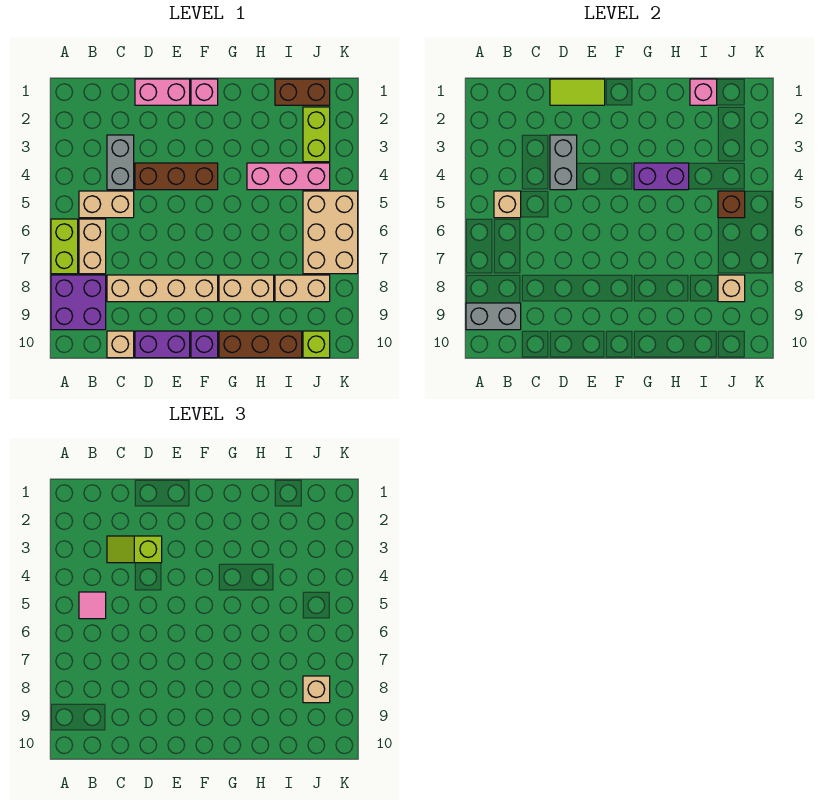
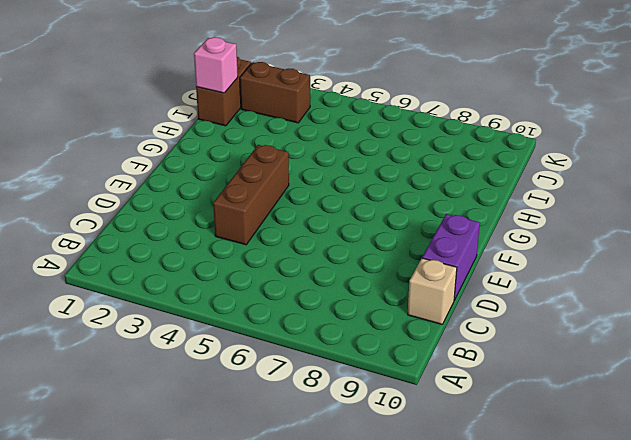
brown brick J2:J3 level 1 -> lime brick J2:J3 level 1
none -> lime brick A6:A7 level 1
none -> purple brick A8:B9 level 1
none -> tan brick B5:C5 level 1
none -> tan brick B6:B7 level 1

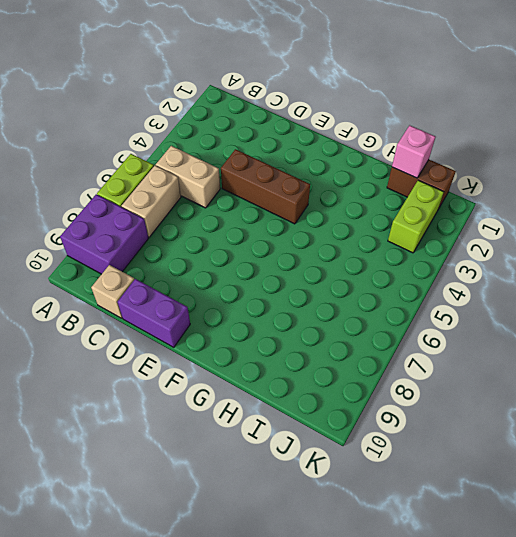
none -> grey brick C3:C4 level 1
none -> tan brick C8:F8 level 1
none -> pink brick D1:E1 level 1
none -> pink brick F1 level 1

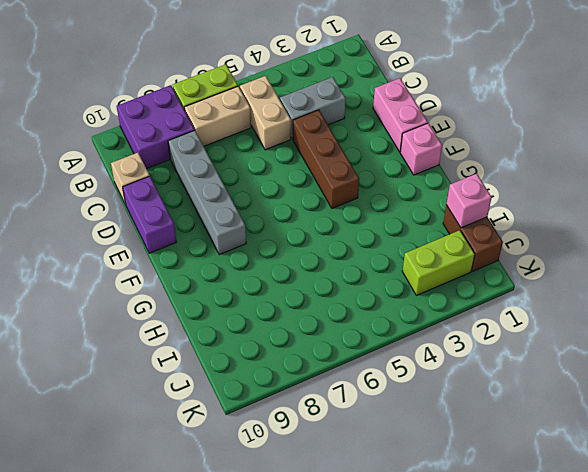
grey brick C8:F8 level 1 -> tan brick C8:F8 level 1
none -> purple brick F10 level 1
none -> tan brick G8:H8 level 1
none -> brown brick G10:I10 level 1
none -> pink brick H4:J4 level 1

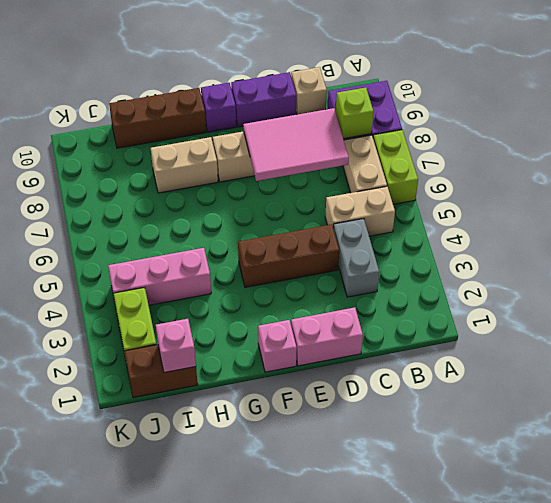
lime brick B8 level 2 -> lime brick J10 level 1
pink tile C7:E8 level 2 -> none
none -> tan brick I8:J8 level 1
none -> tan brick J5:K7 level 1
none -> grey brick A9:B9 level 2
none -> tan brick B5 level 2

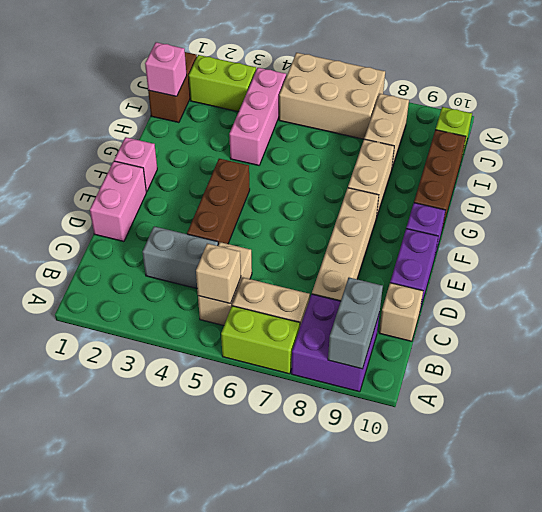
none -> lime tile D1:E1 level 2
none -> grey brick D3:D4 level 2
none -> purple brick G4:H4 level 2
none -> brown brick J5 level 2

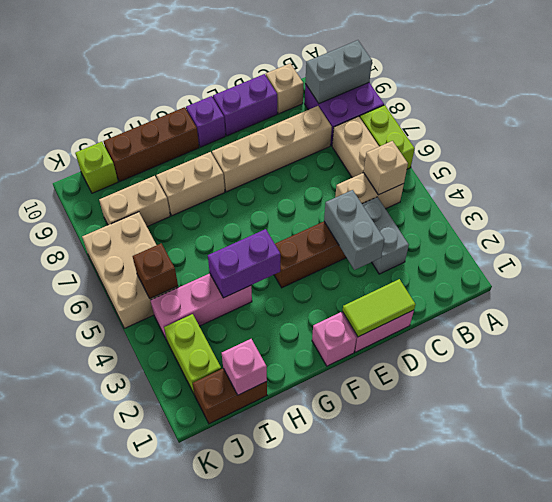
none -> tan brick J8 level 2
none -> pink tile B5 level 3
none -> lime slope C3:D3 level 3 top D
none -> tan brick J8 level 3

